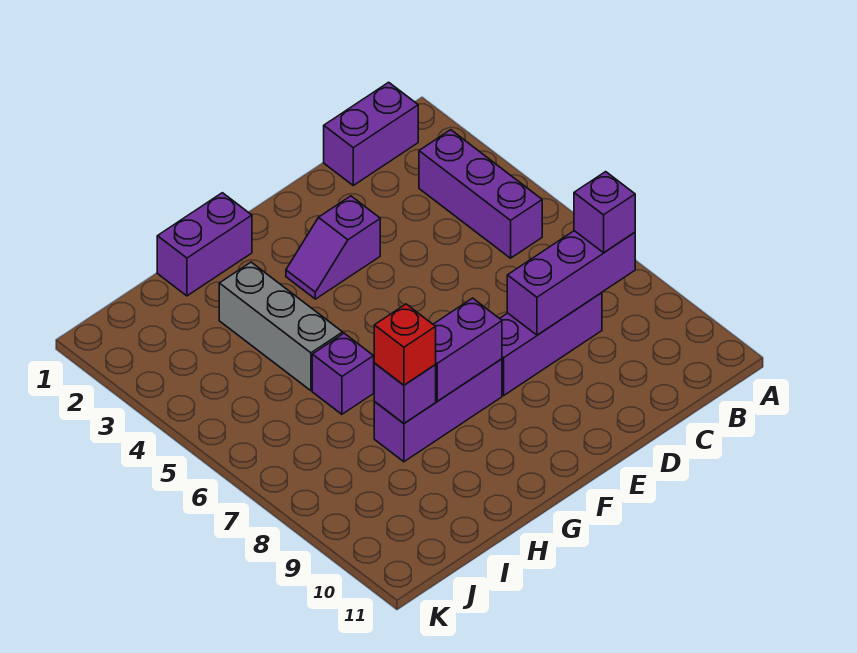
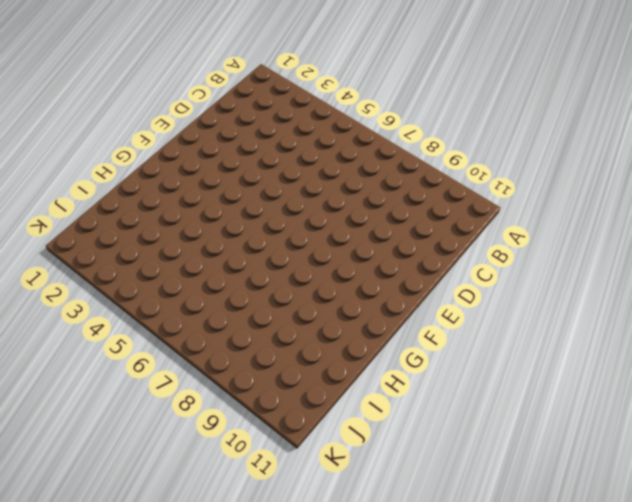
none -> purple brick B1:C1 level 1
none -> purple brick B3:B5 level 1
none -> purple brick C8:E8 level 1

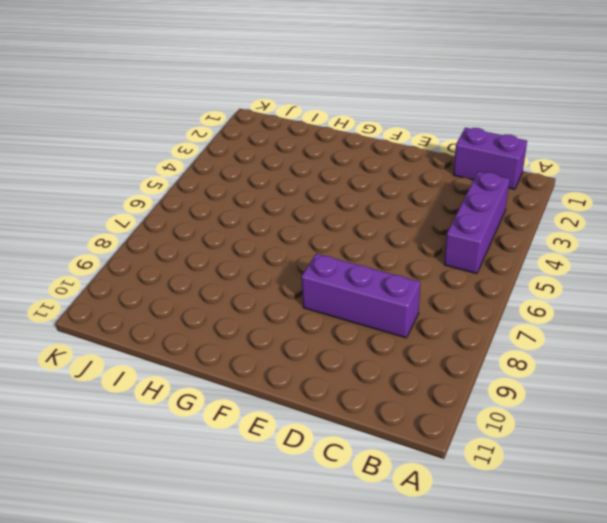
none -> purple slope E3:F3 level 1 top E
none -> purple brick F8:H8 level 1
none -> purple brick G1:H1 level 1

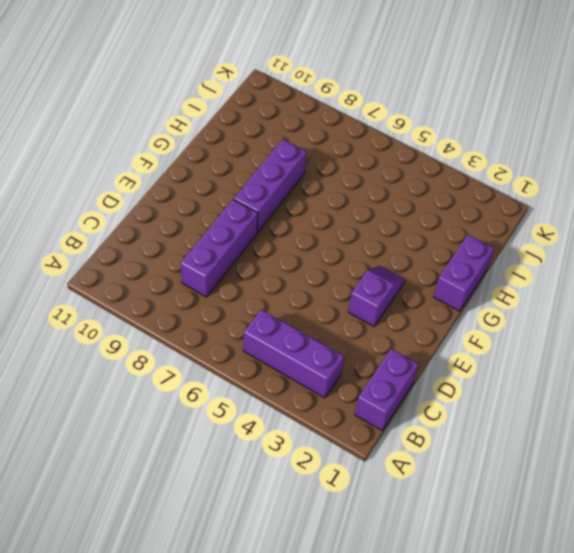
none -> grey brick H3:H5 level 1
none -> purple brick H6 level 1
none -> purple brick B8:D8 level 2

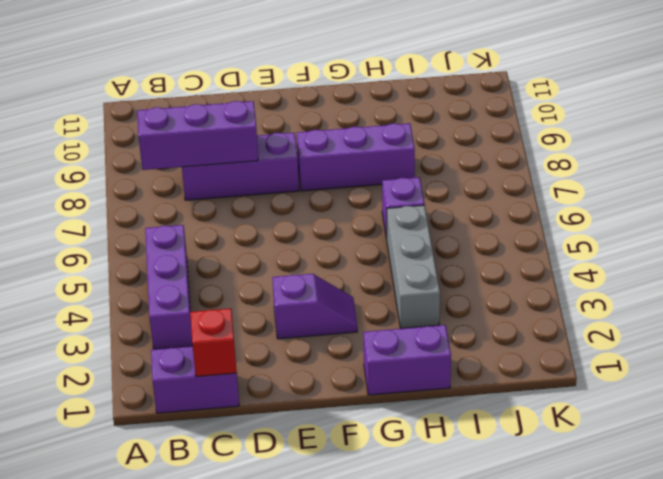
red brick C1 level 2 -> red brick H8 level 3
none -> purple brick F8:G8 level 2
none -> purple brick H8 level 2
none -> purple brick B8 level 3

